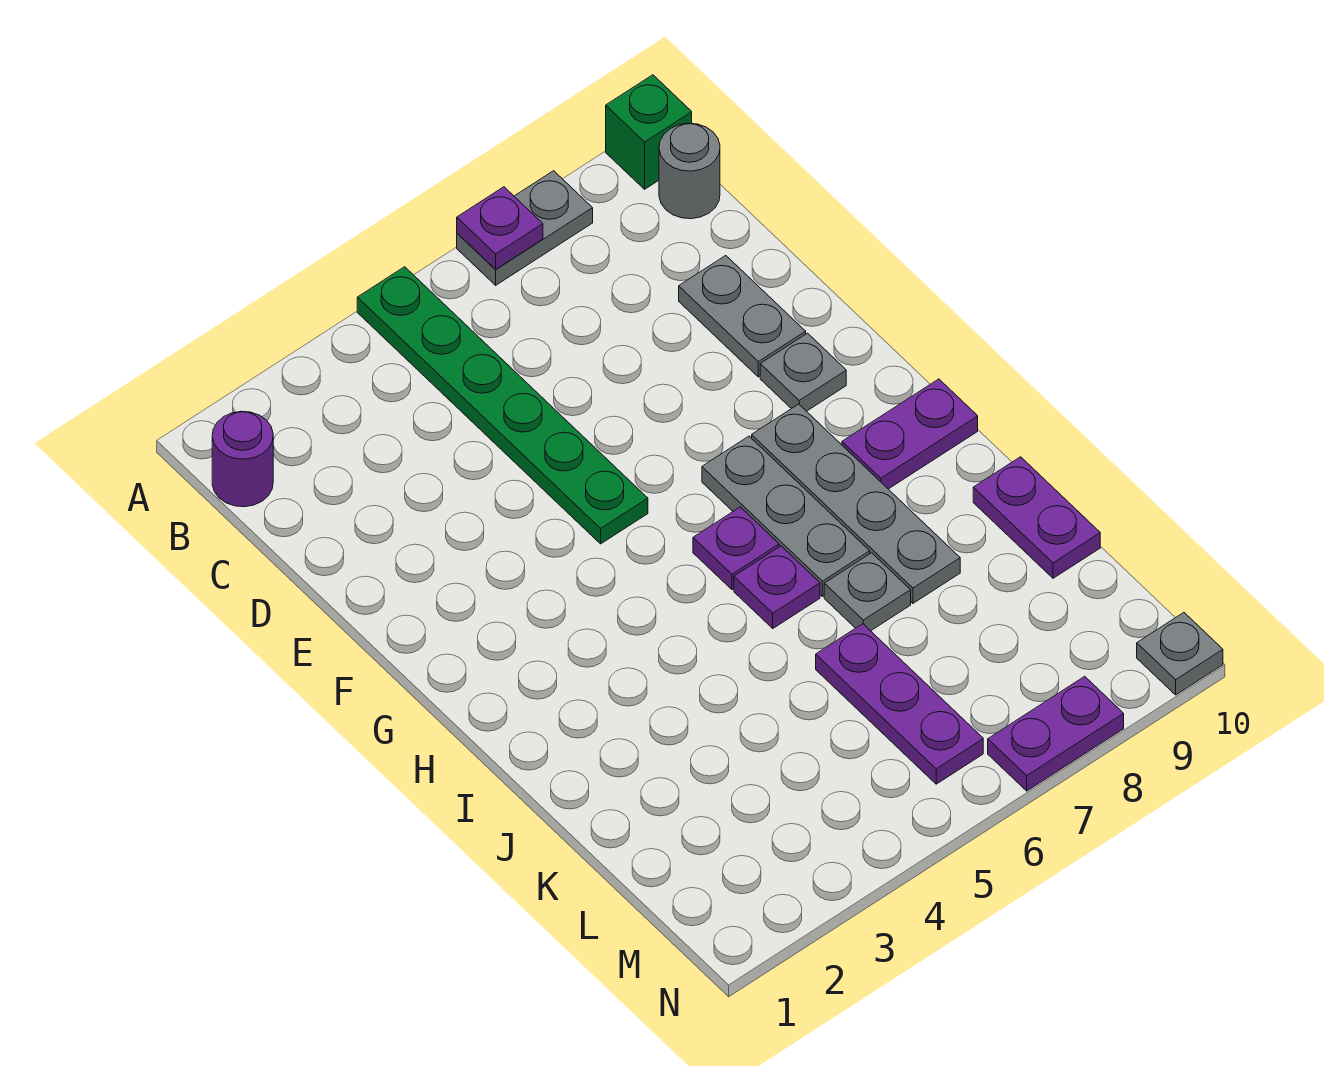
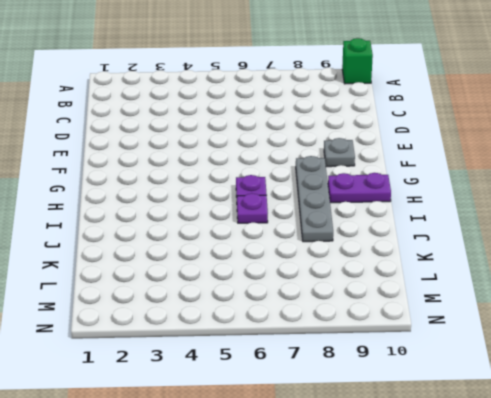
none -> green plate A5:F5 level 1
none -> grey plate A7:A8 level 1
none -> purple round brick B1 level 1

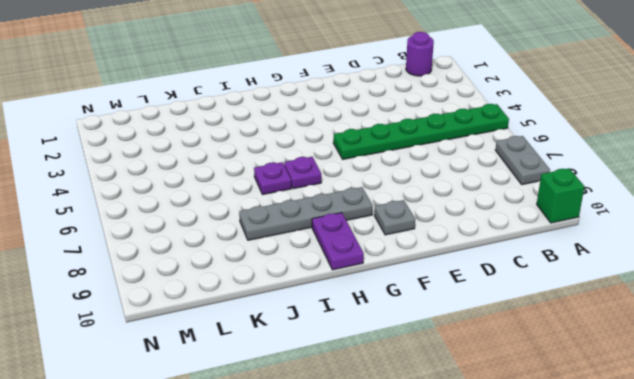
none -> grey round brick B10 level 1
none -> grey plate D9:E9 level 1
none -> grey plate G7:I7 level 1

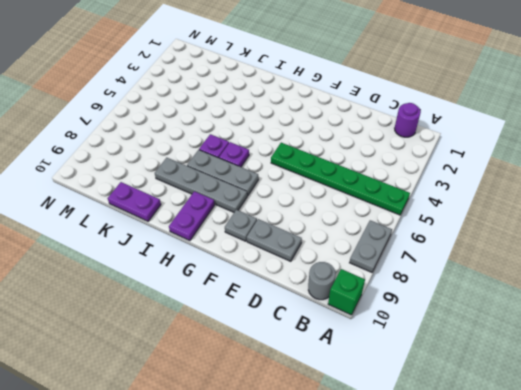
none -> grey plate J7 level 1
none -> purple plate K6:M6 level 1
none -> purple plate N7:N8 level 1

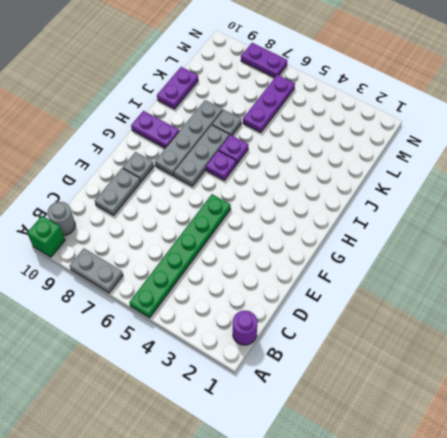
none -> grey plate N10 level 1
none -> purple plate A7 level 2

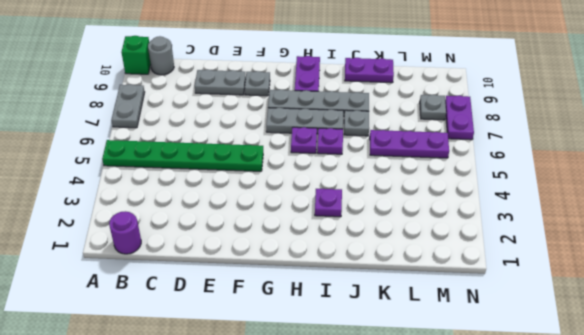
purple plate I3 level 1 -> purple plate A7 level 2
grey plate M8 level 1 -> grey plate N10 level 1

